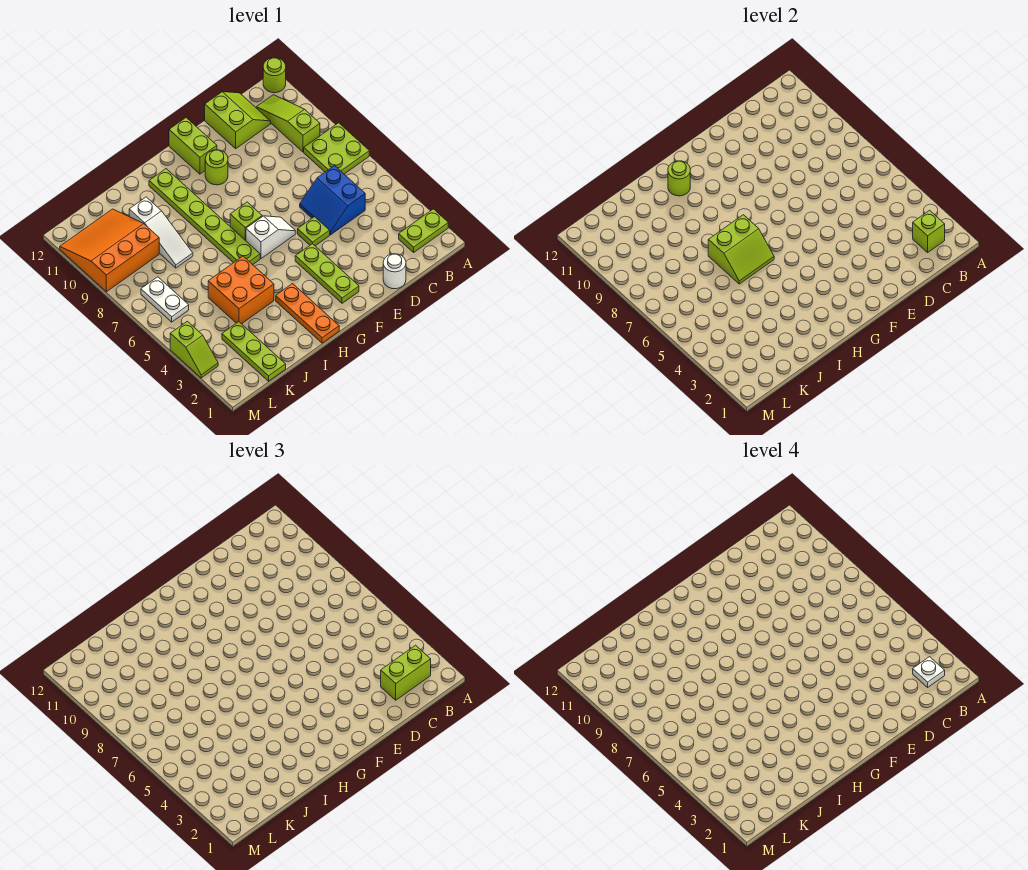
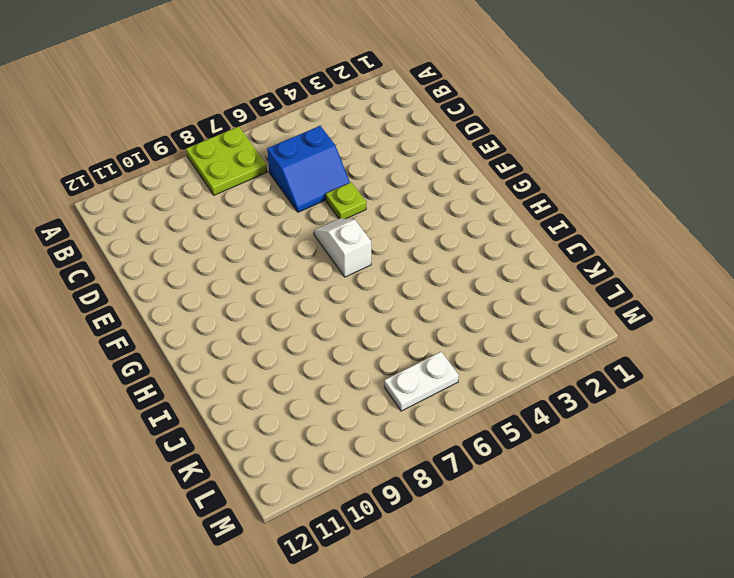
none -> lime plate A2:B2 level 1
none -> lime round brick A12 level 1
none -> lime slope B9:B11 level 1 top 9

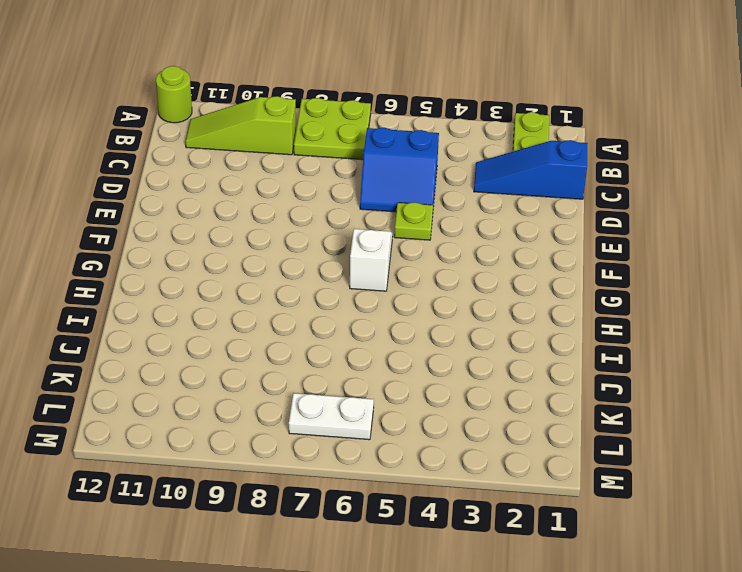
blue slope C1:C3 level 1 top 1 -> none
none -> lime slope C11:D12 level 1 top D
none -> white round brick D1 level 1
none -> lime plate F2:F4 level 1

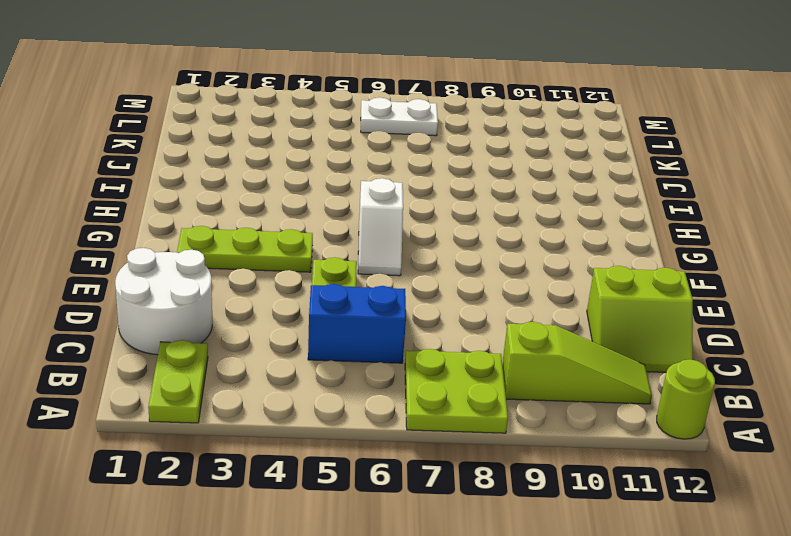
white round brick C1:D2 level 1 -> white round brick D1 level 1
none -> lime round brick F10 level 1
none -> lime brick F11:F12 level 1
none -> lime brick G7 level 1

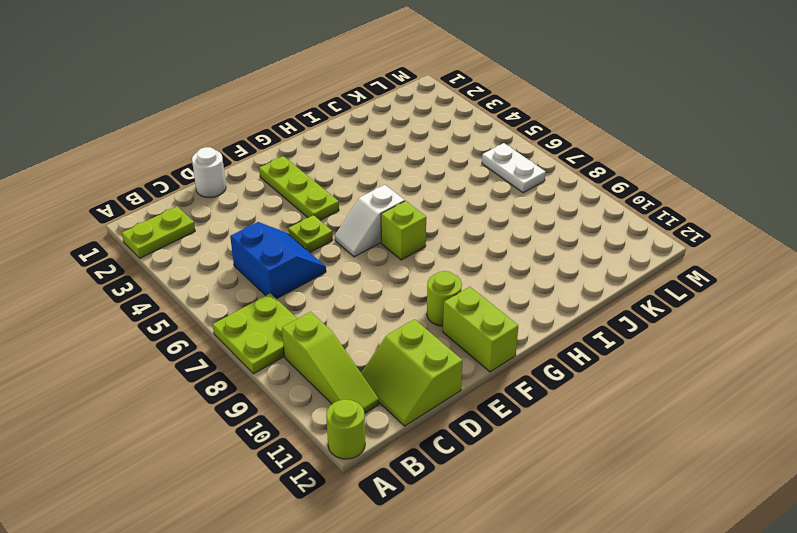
none -> orange plate H1:H3 level 1
none -> lime plate H6:H11 level 1
none -> orange brick I4:J5 level 1

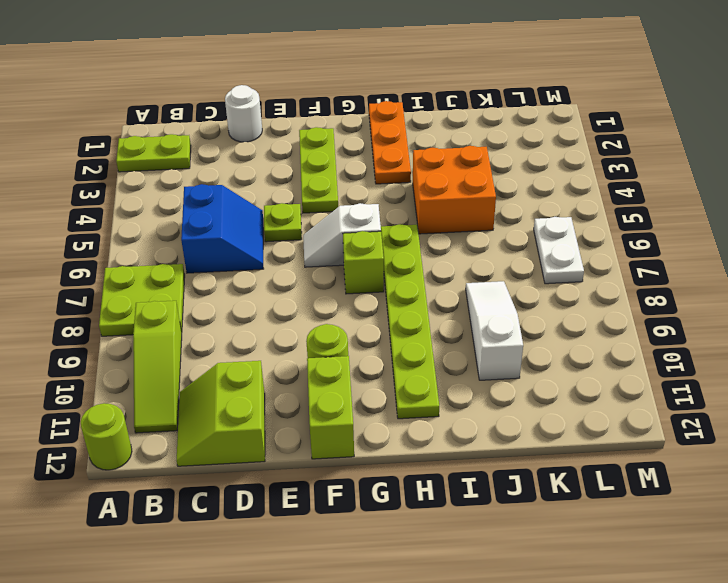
none -> lime plate K1:K3 level 1
none -> orange slope K9:M11 level 1 top 9
none -> lime slope M3:M4 level 1 top 4

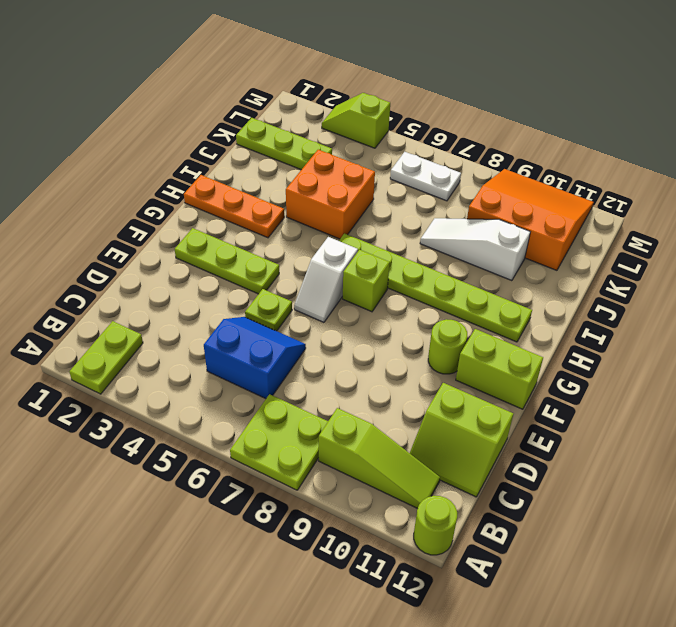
orange slope K9:M11 level 1 top K -> orange slope K9:M11 level 1 top 9
none -> white round brick D1 level 1
none -> lime brick B2 level 2
none -> lime slope H6:I7 level 2 top 7

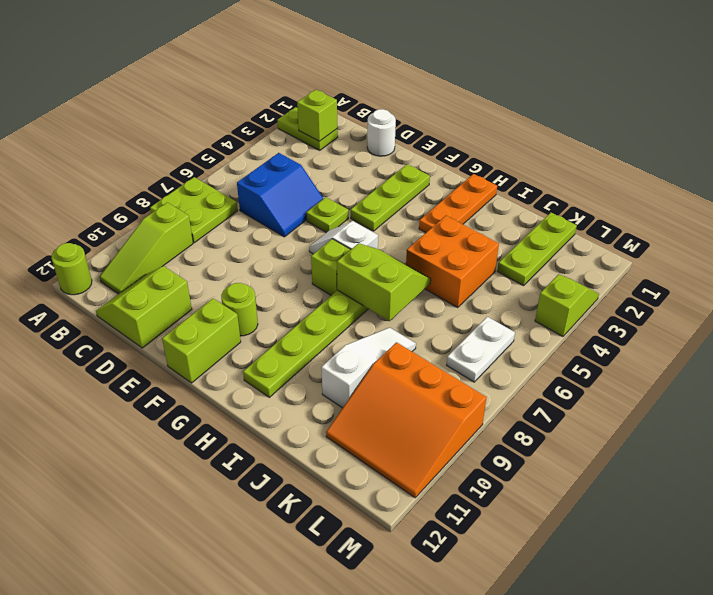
none -> lime round brick H11 level 2
none -> lime brick B2:C2 level 3
none -> white plate B2 level 4

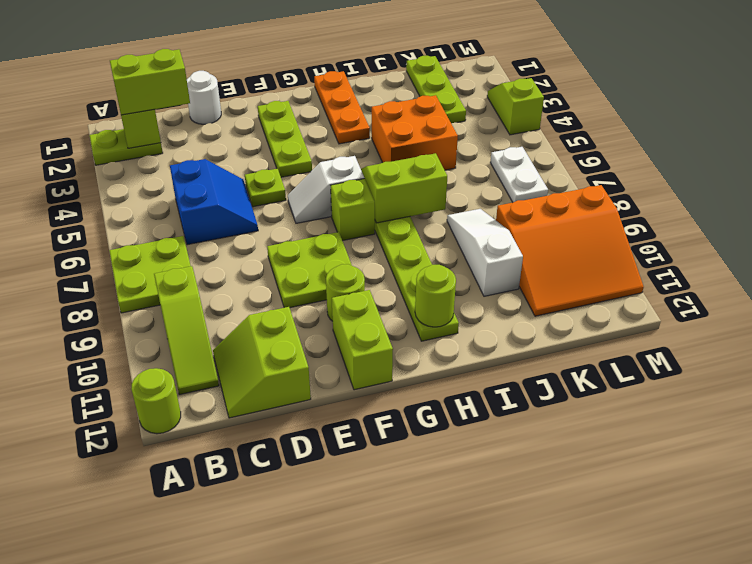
lime plate E8:F9 level 1 -> none
none -> white plate B2 level 4

